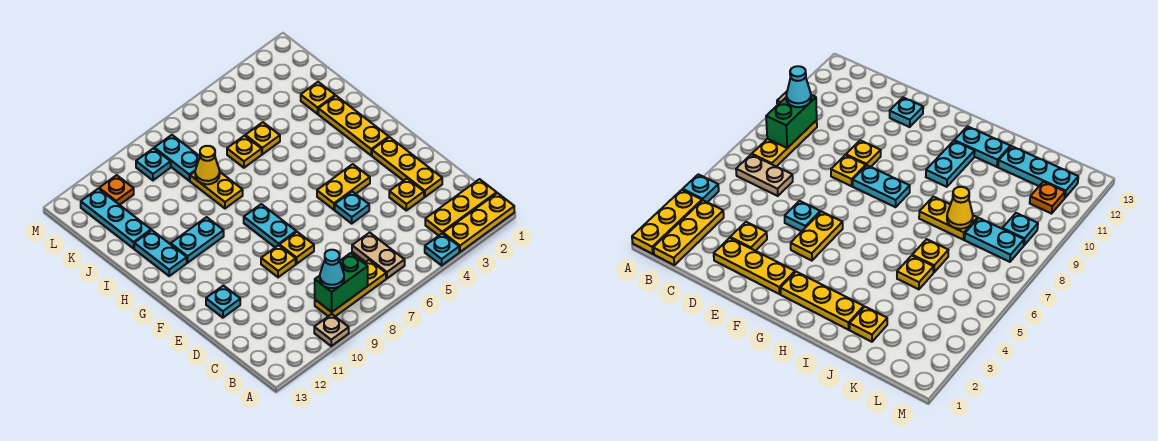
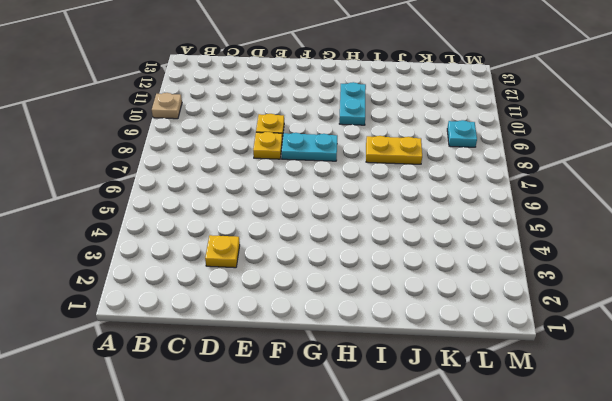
none -> yellow plate A1:A3 level 1
none -> cyan plate A4 level 1
none -> yellow plate B1:B3 level 1

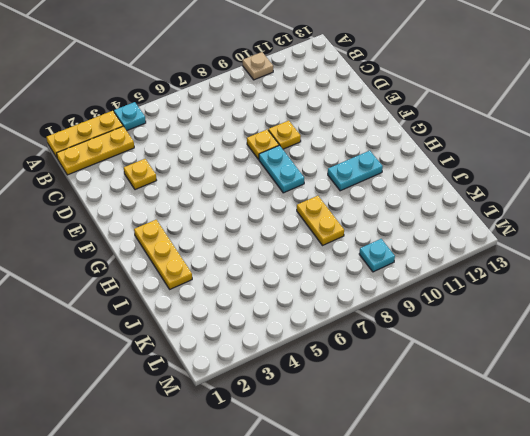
none -> tan plate B6:C6 level 1
none -> yellow plate B7:B9 level 1
none -> yellow plate D2:F2 level 1

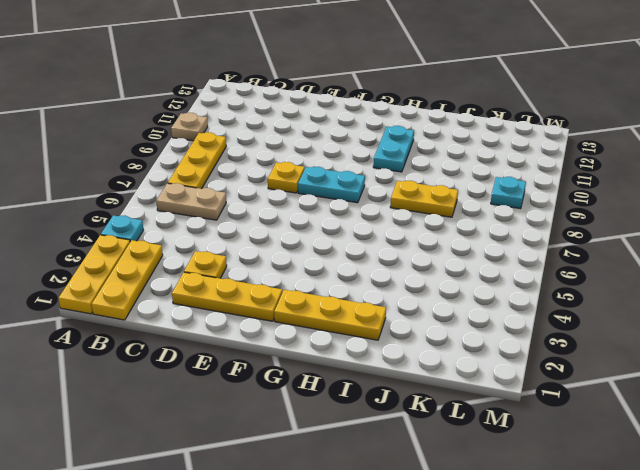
none -> cyan plate E5 level 1
none -> yellow plate E9 level 1
none -> cyan plate E12 level 1

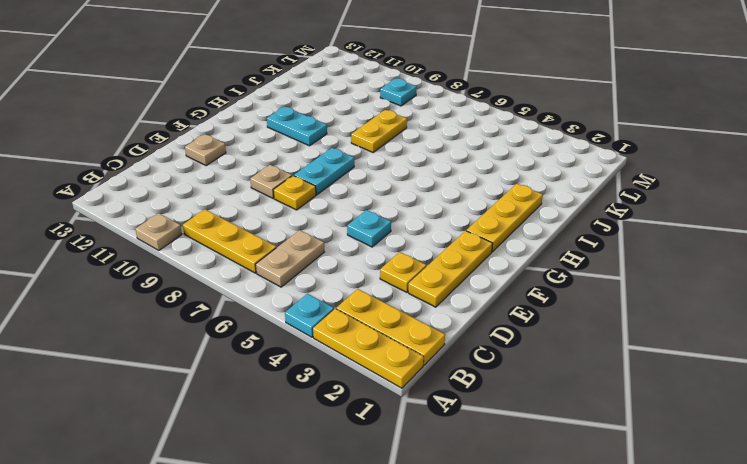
tan plate E9 level 1 -> yellow plate E9 level 1
tan plate E12 level 1 -> cyan plate E12 level 1
none -> yellow plate F4:F5 level 1
none -> cyan plate H12:I12 level 1
none -> yellow plate J2 level 1

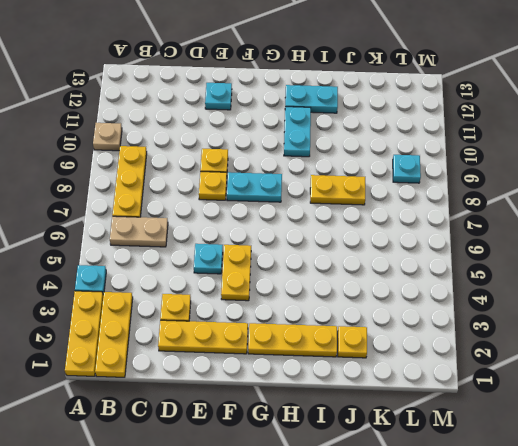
none -> yellow plate J5 level 1
none -> yellow plate J6 level 1
none -> cyan plate J12:L12 level 1

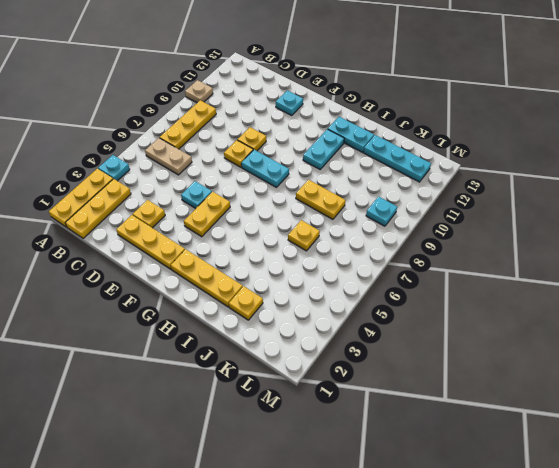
none -> yellow plate J5 level 1
none -> cyan plate K8:L8 level 1
none -> orange plate L11 level 1

